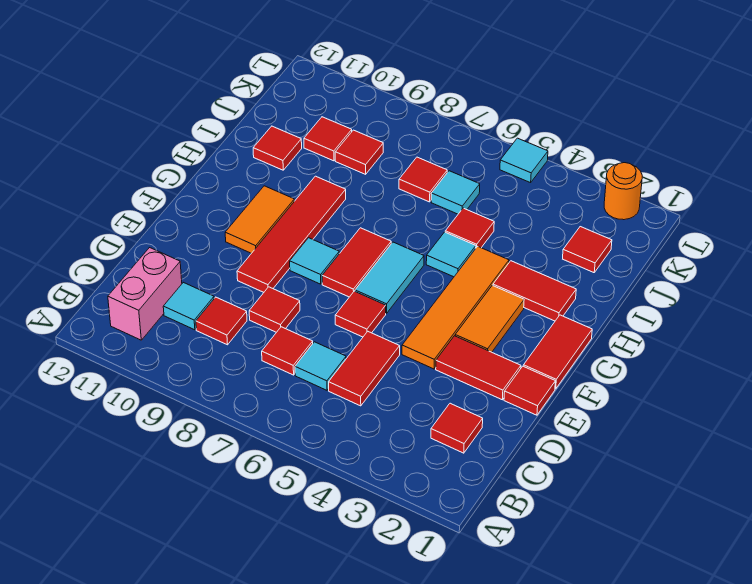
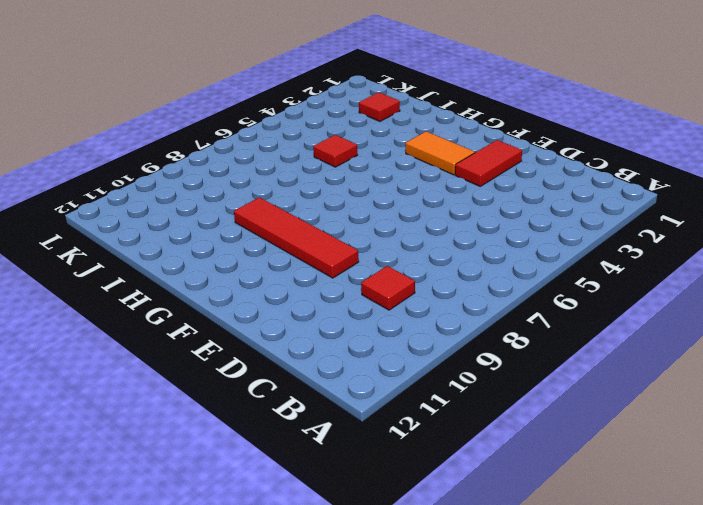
none -> pink brick B11:C11 level 1
none -> red tile C2 level 1
none -> red tile C5:D5 level 1
none -> cyan tile C6 level 1

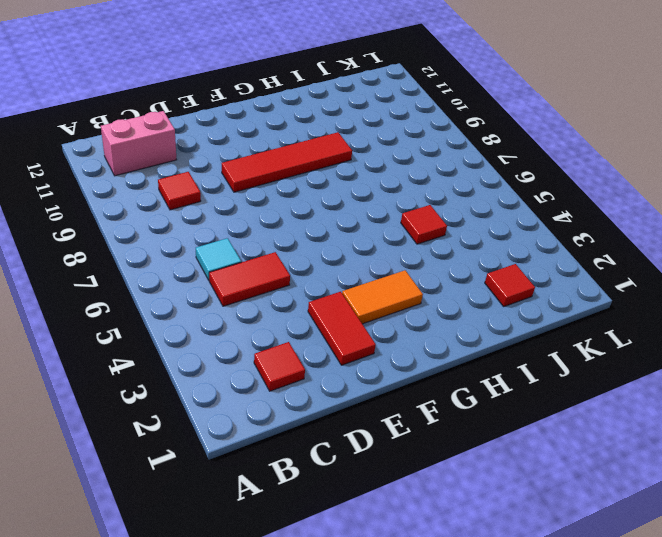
none -> red tile C7 level 1
none -> cyan tile C10 level 1
none -> red tile D8 level 1
none -> red tile E1 level 1

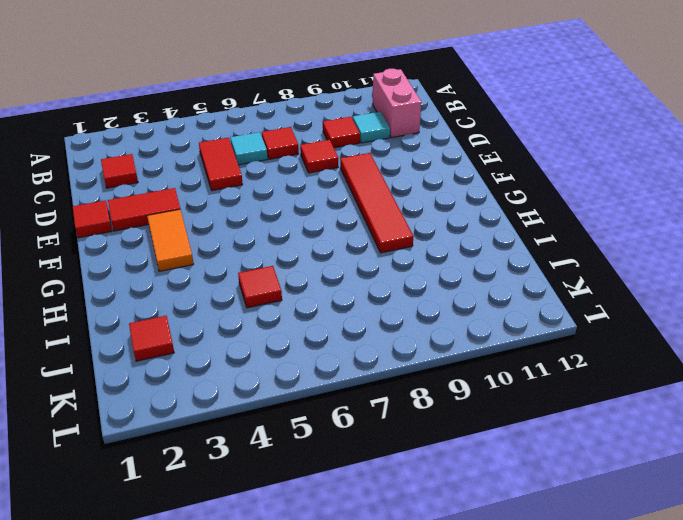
none -> orange tile E4:H4 level 1
none -> red tile E6 level 1
none -> red tile F1:G1 level 1
none -> cyan tile F6:G6 level 1

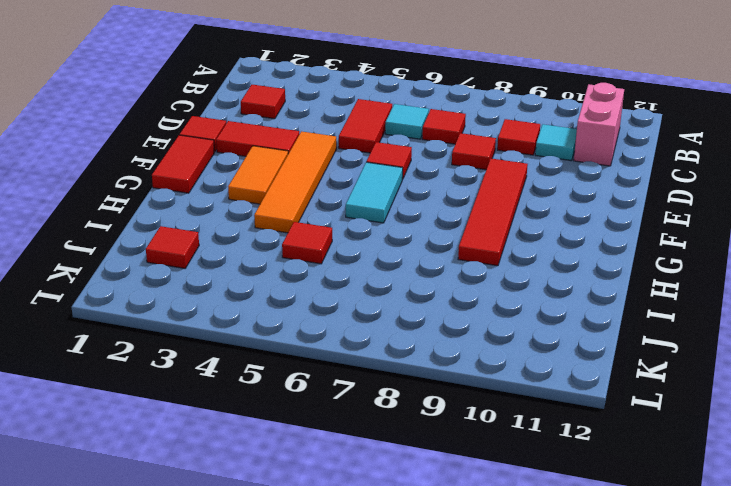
none -> red tile F7:G7 level 1
none -> cyan tile F8 level 1
none -> orange tile F10:G10 level 1
none -> red tile H2:H3 level 1

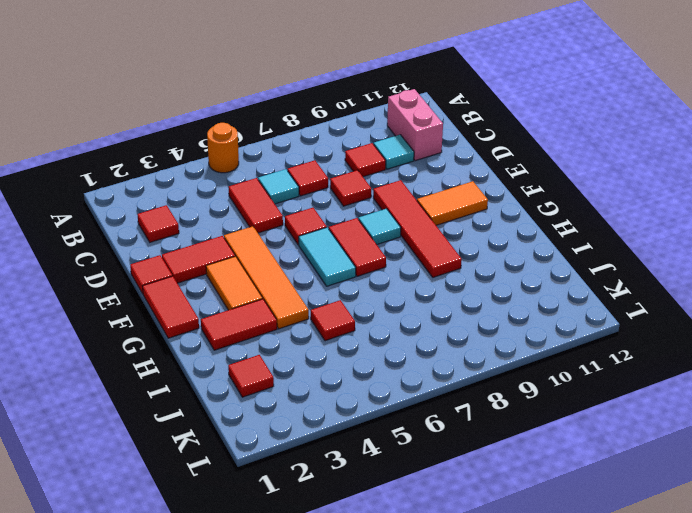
orange round brick A5 level 1 -> orange round brick L2 level 1
orange tile F10:F11 level 1 -> orange tile F10:G10 level 1
none -> cyan tile H5 level 1
none -> red tile I11 level 1
none -> cyan tile J6 level 1
none -> red tile J7 level 1

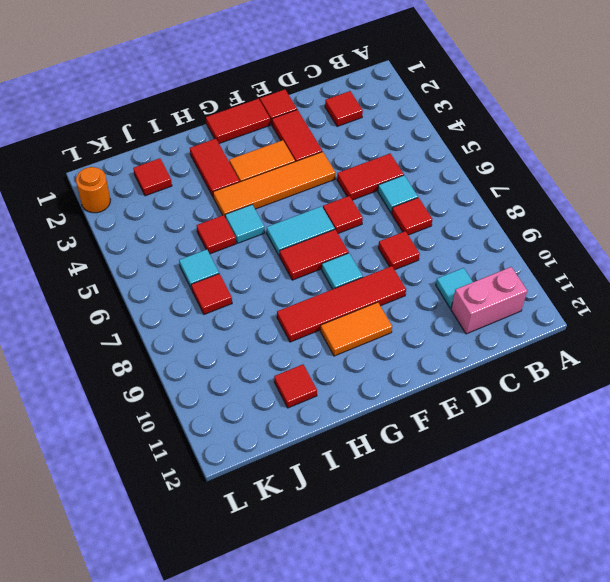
none -> red tile C9 level 1
none -> red tile J9 level 1
none -> red tile J10 level 1
none -> cyan tile L5 level 1

